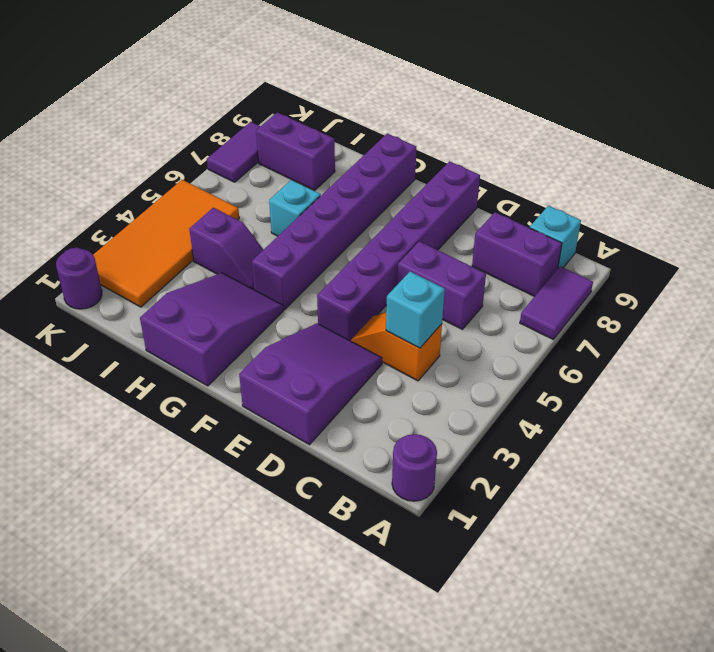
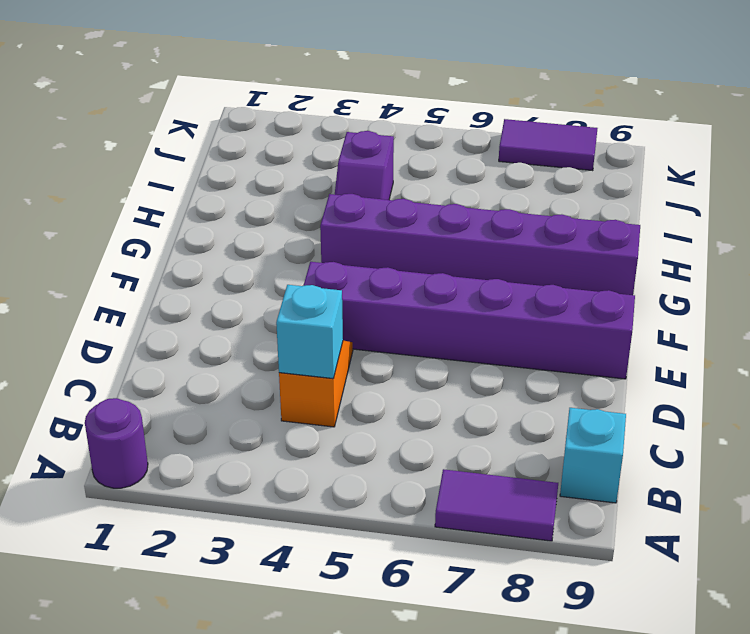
none -> purple brick B8:C8 level 1
none -> purple brick C6:D6 level 1
none -> purple slope D1:E3 level 1 top 1

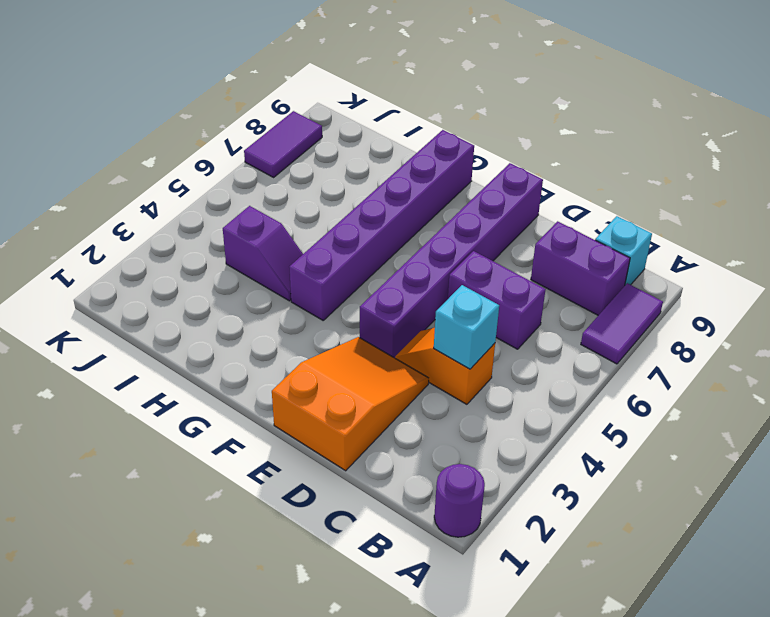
orange slope D1:E3 level 1 top 1 -> purple slope D1:E3 level 1 top 1
none -> purple slope G1:H3 level 1 top 1
none -> cyan brick H6 level 1
none -> purple brick I8:J8 level 1

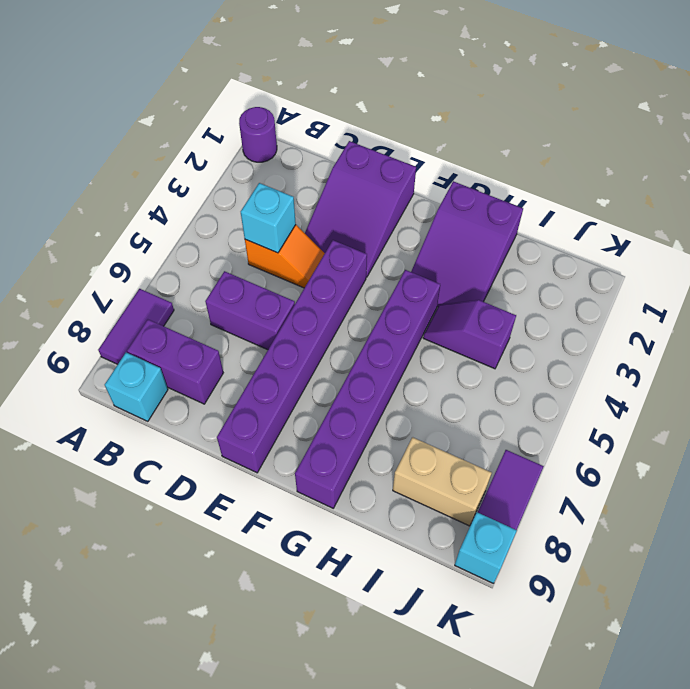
tan brick I8:J8 level 1 -> purple brick I8:J8 level 1
cyan brick K9 level 1 -> cyan brick H6 level 1
none -> orange tile J2:K5 level 1
none -> purple round brick K1 level 1

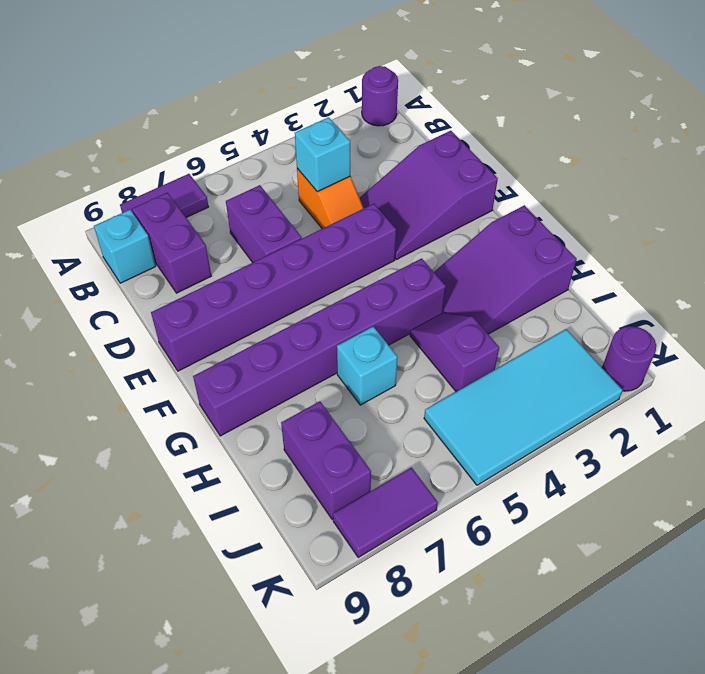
cyan tile J2:K5 level 1 -> orange tile J2:K5 level 1

